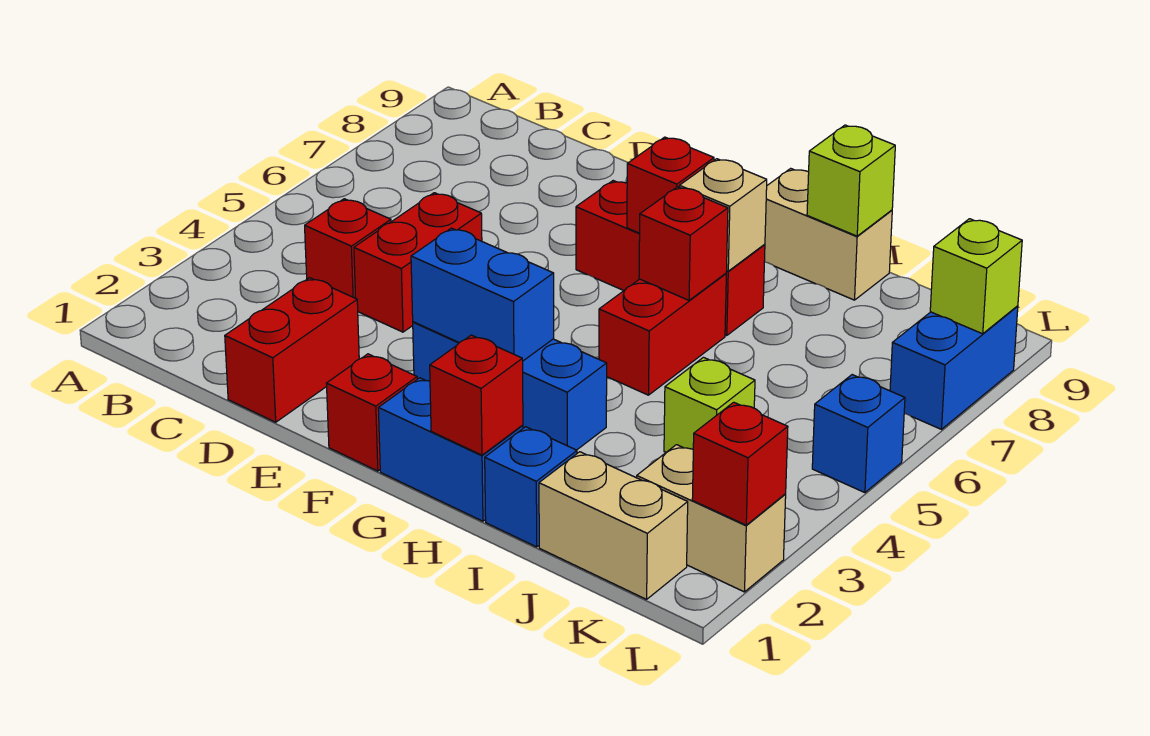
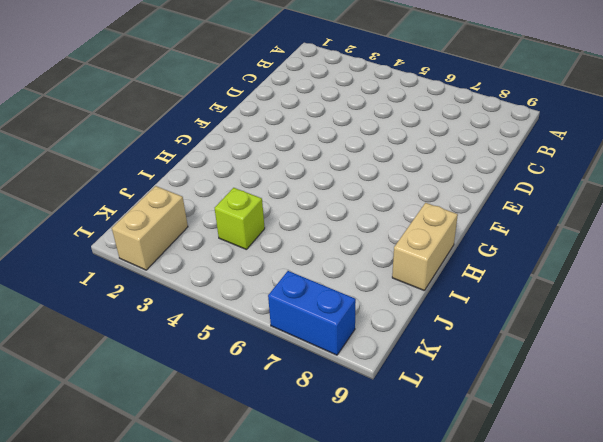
none -> red brick C4 level 1
none -> red brick D1:D2 level 1
none -> red brick D4:D5 level 1

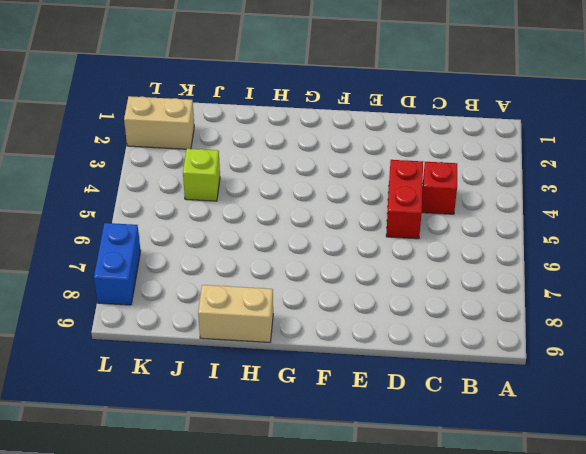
none -> red brick D1:D2 level 1
none -> red brick F1 level 1
none -> blue brick F3:H3 level 1

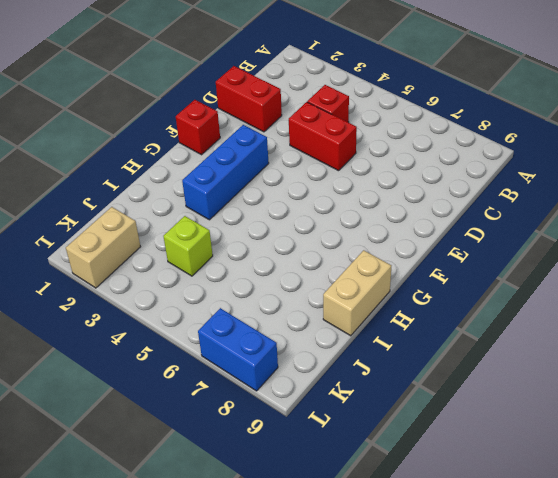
none -> red brick F7:H7 level 1
none -> blue brick G1:H1 level 1
none -> red brick H5:H6 level 1

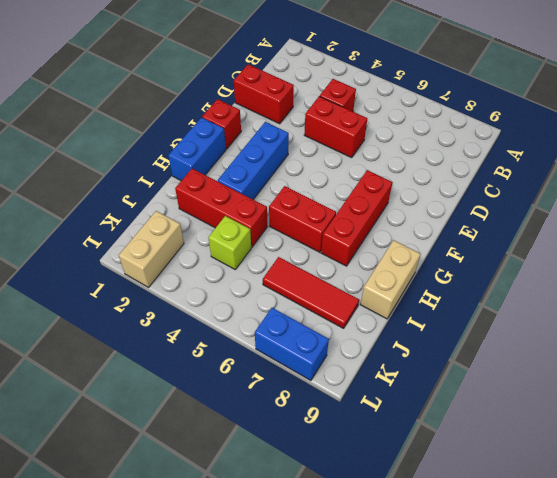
red brick I2:I4 level 1 -> none
red tile J6:J8 level 1 -> none
none -> blue brick I1 level 1
none -> tan brick J1:K1 level 1
none -> blue brick L5 level 1

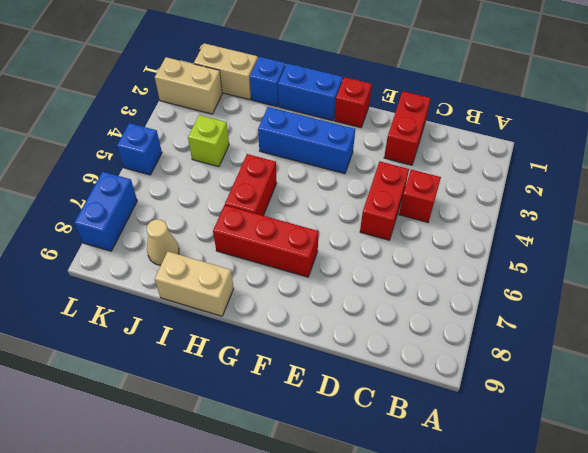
tan cone J8 level 1 -> none
none -> blue brick F3:G3 level 2
none -> red brick G7 level 2
none -> red brick H1 level 2

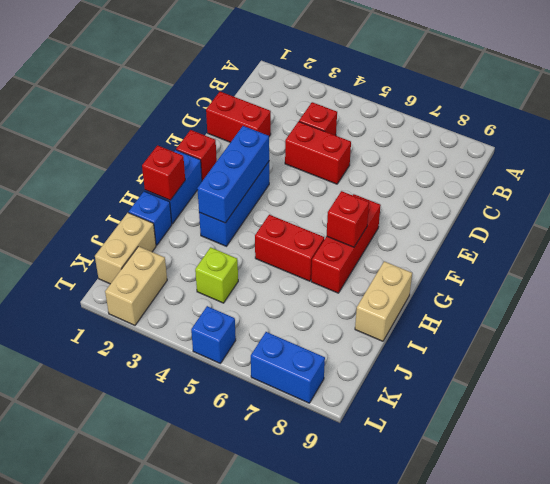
blue brick F3:H3 level 2 -> blue brick F3:G3 level 2
none -> red brick H6 level 2
none -> tan brick H7 level 2
none -> lime brick I9 level 2

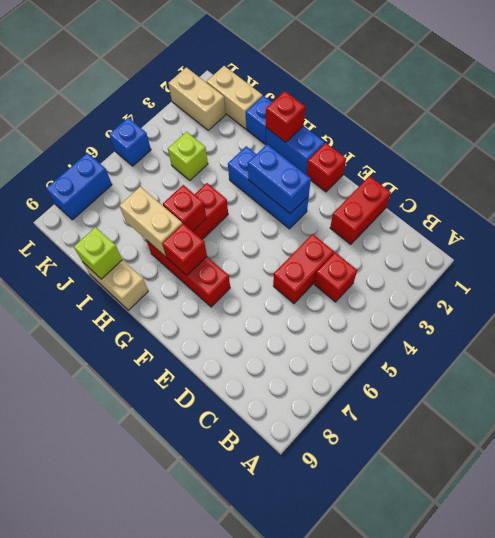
tan brick H7:I7 level 2 -> tan brick H7 level 2
none -> red brick L2 level 2
none -> lime brick L8 level 2

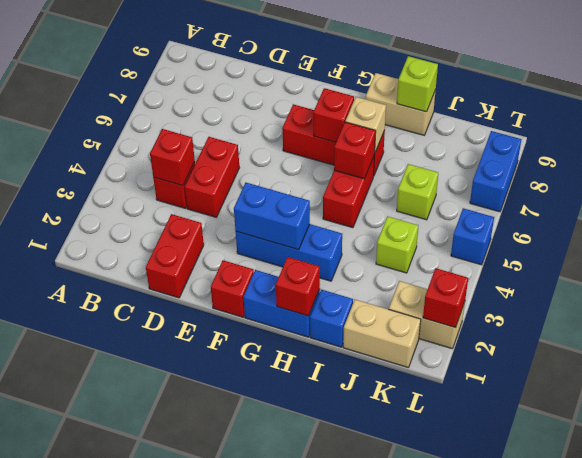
red brick C4 level 2 -> none
lime brick J6 level 1 -> lime brick L8 level 2

